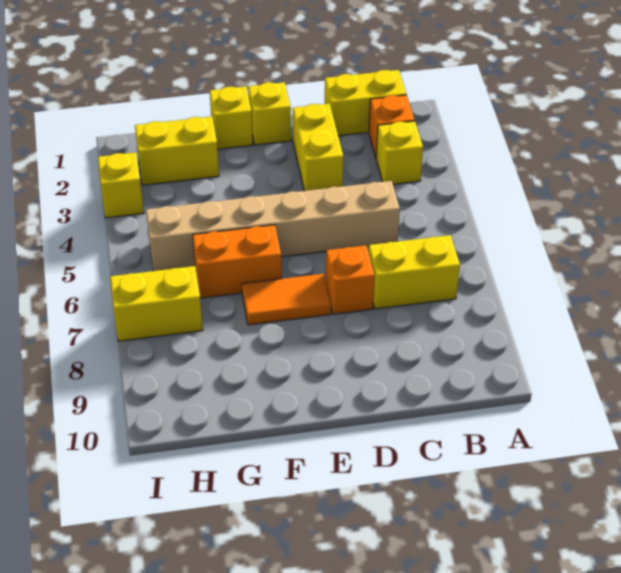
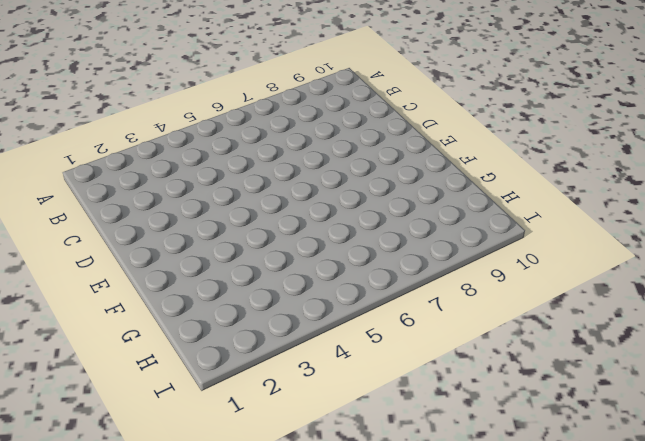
none -> yellow brick B1:C1 level 1
none -> orange brick B2 level 1
none -> yellow brick B3 level 1

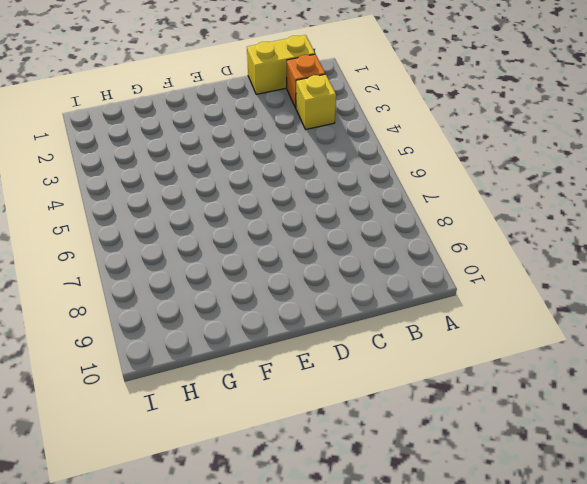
none -> yellow brick B7:C7 level 1
none -> tan brick C5:H5 level 1
none -> yellow brick D2:D3 level 1

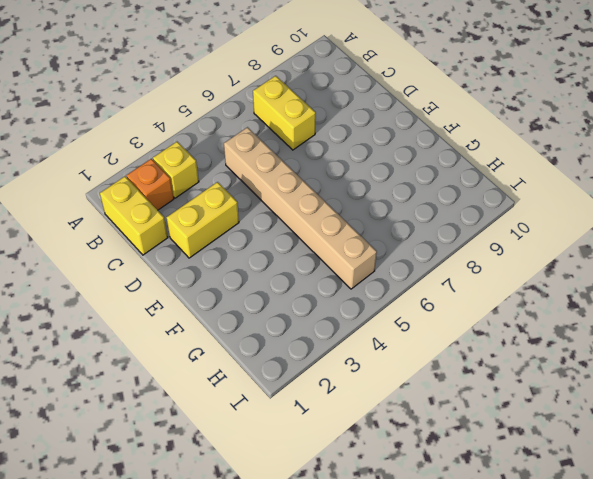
none -> orange brick D7 level 1
none -> yellow brick E1 level 1
none -> orange tile E7:F7 level 1

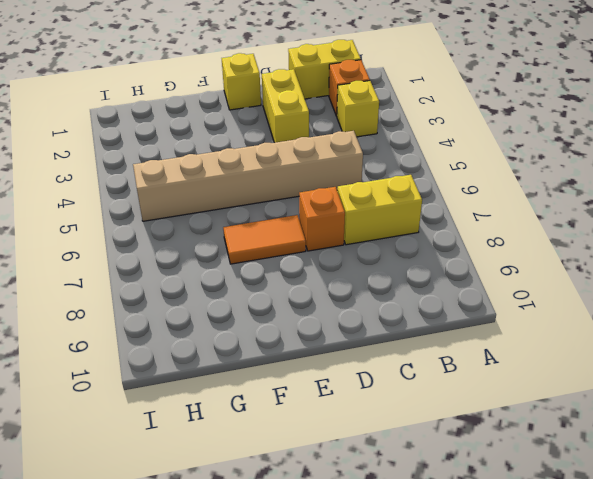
none -> yellow brick F1 level 1
none -> orange brick F6:G6 level 1
none -> yellow brick G2:H2 level 1

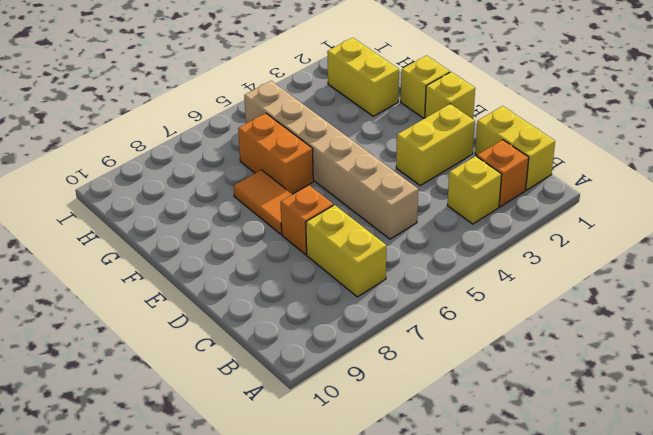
none -> yellow brick H7:I7 level 1
none -> yellow brick I3 level 1

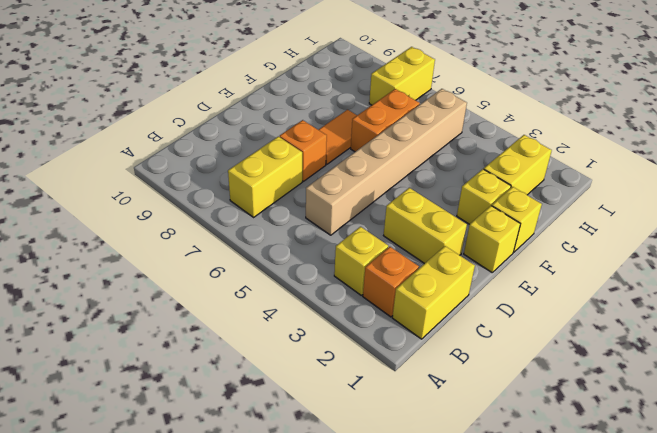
yellow brick F2 level 1 -> yellow brick I3 level 1

